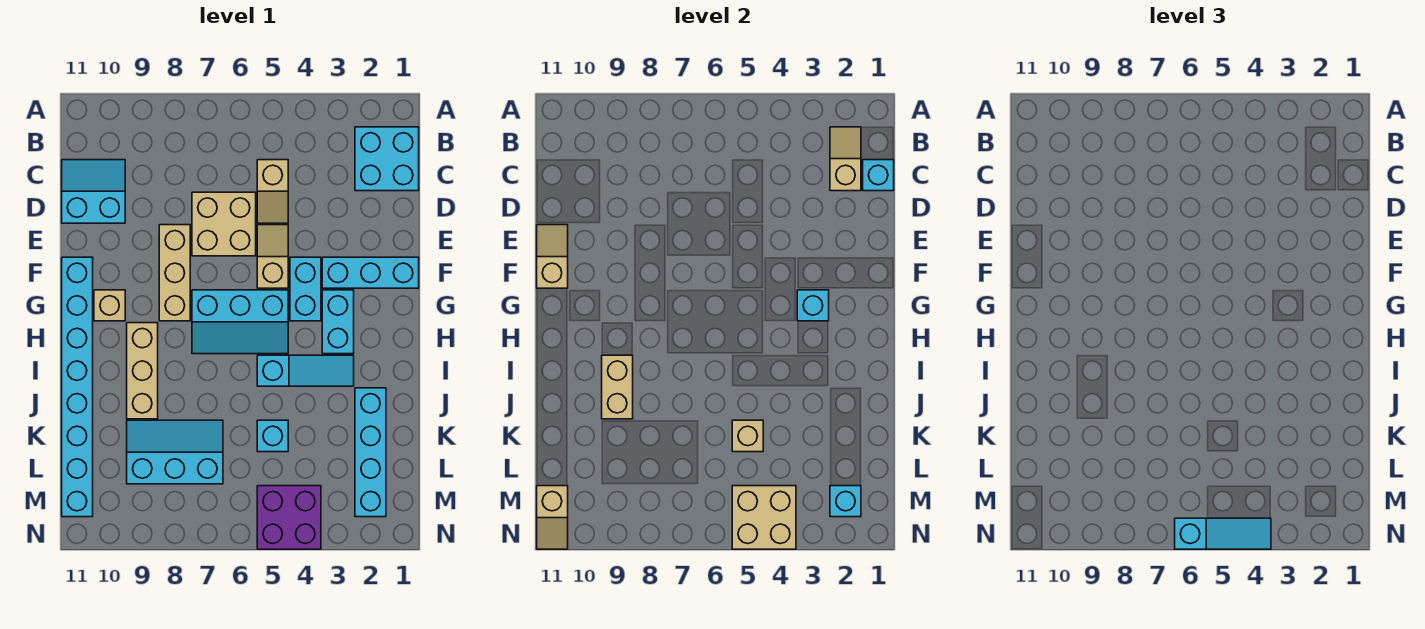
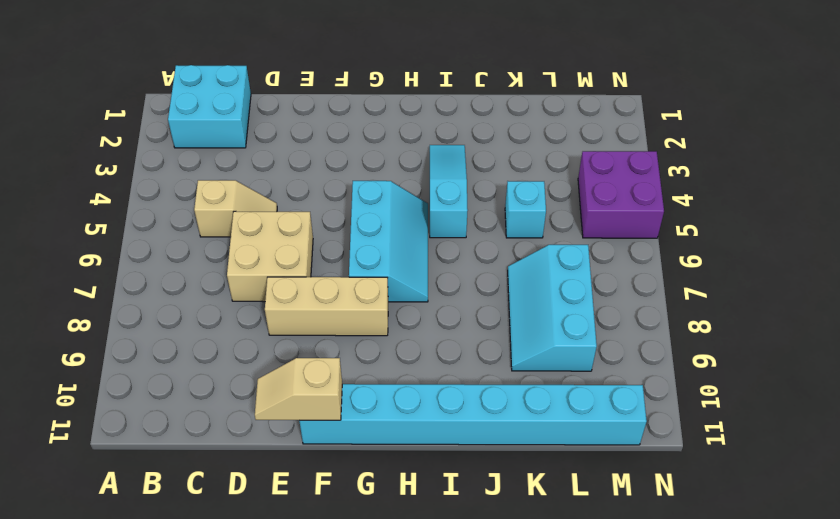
none -> cyan slope C10:D11 level 1 top D
none -> tan slope E5:F5 level 1 top F
none -> cyan brick F1:F3 level 1

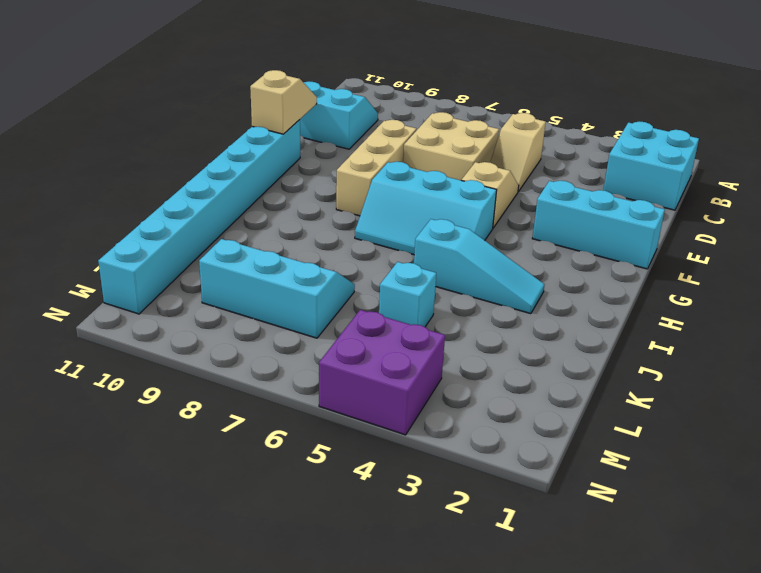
none -> cyan brick F4:G4 level 1
none -> cyan brick G3:H3 level 1
none -> tan brick G10 level 1

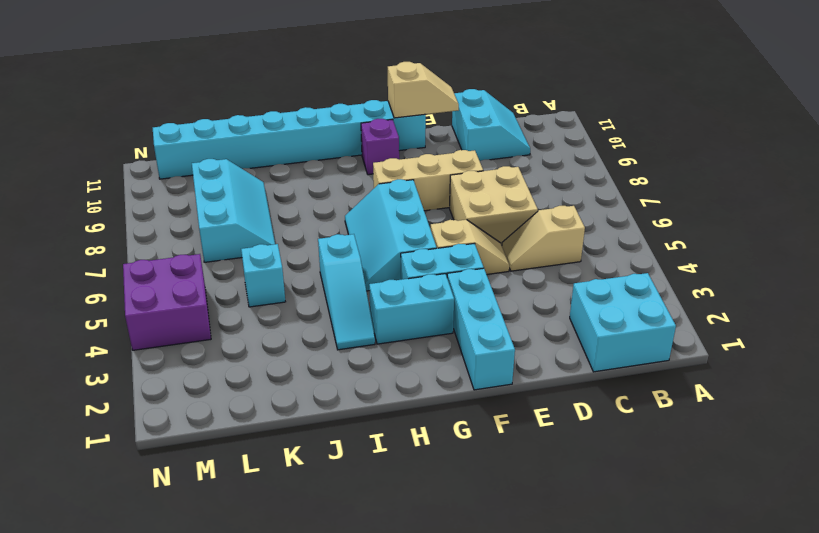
purple brick G10 level 1 -> tan brick G10 level 1
none -> tan brick H9:J9 level 1
none -> cyan brick J2:M2 level 1
none -> tan slope B2:C2 level 2 top C

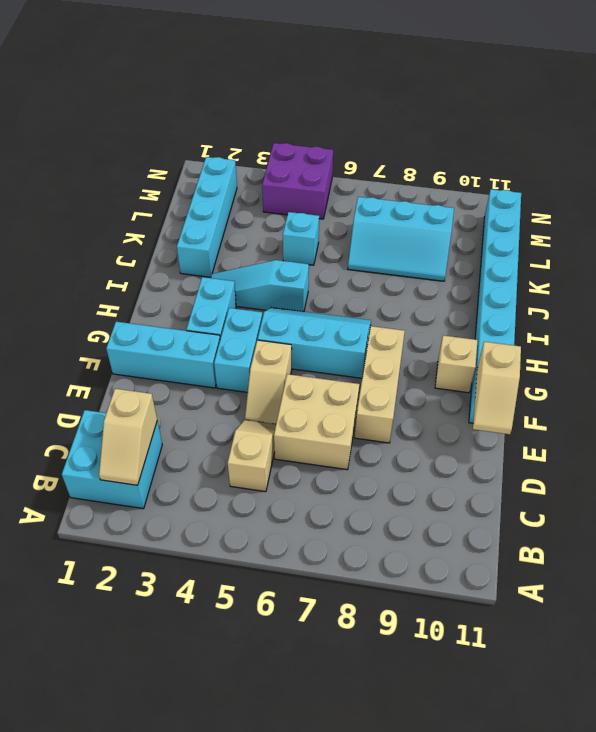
none -> cyan slope C10:D11 level 1 top D
none -> tan brick H9:J9 level 1
none -> cyan brick C1 level 2

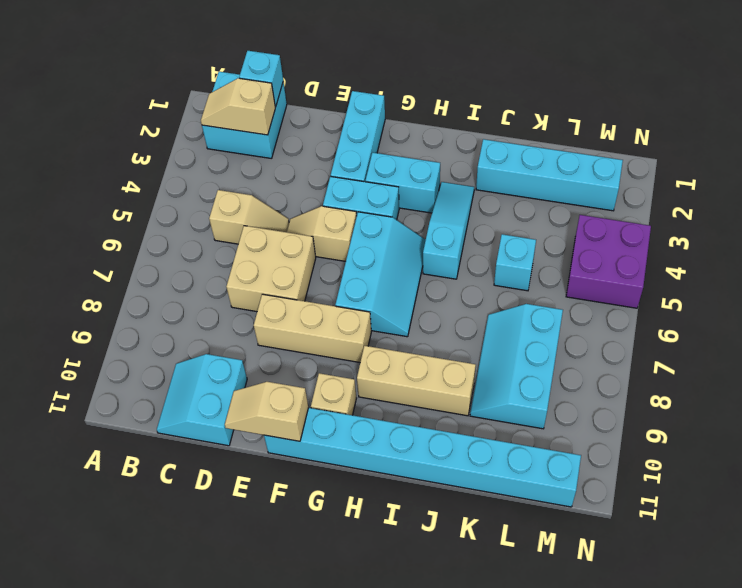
none -> cyan brick G3 level 2
none -> tan brick I9:J9 level 2
none -> tan brick K5 level 2

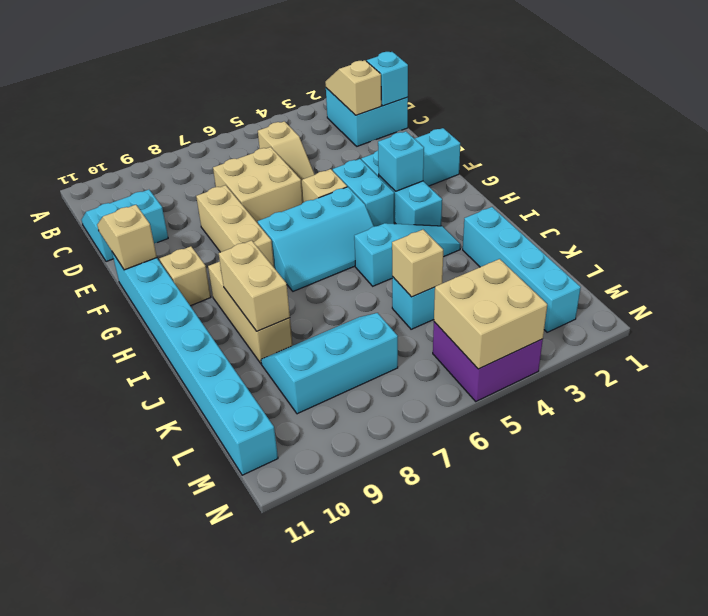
none -> cyan brick M2 level 2
none -> tan slope M11:N11 level 2 top M
none -> cyan slope N4:N6 level 3 top 6

